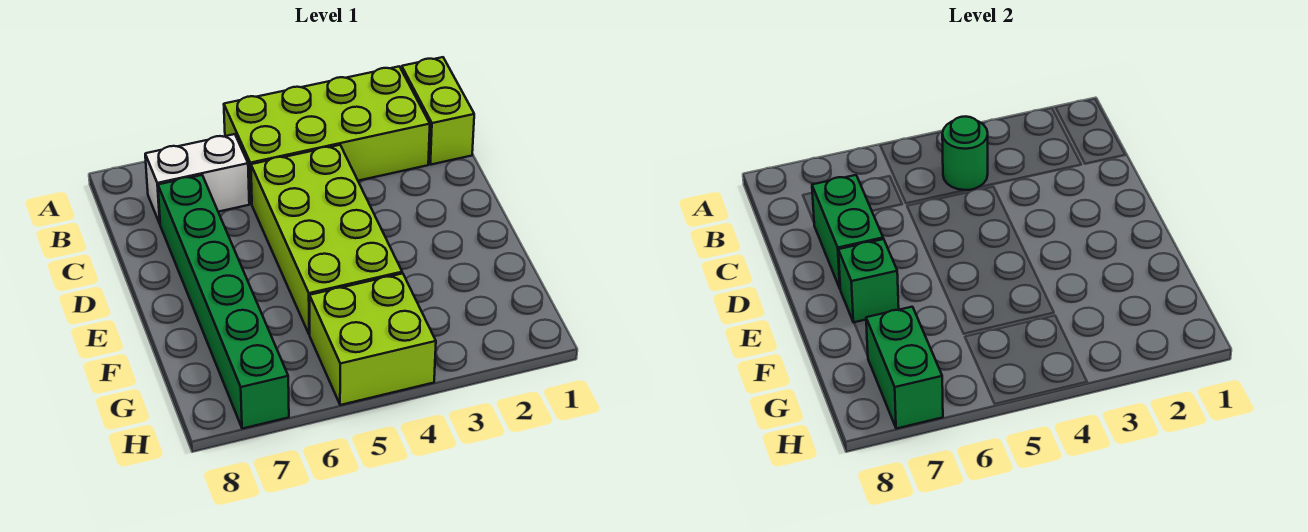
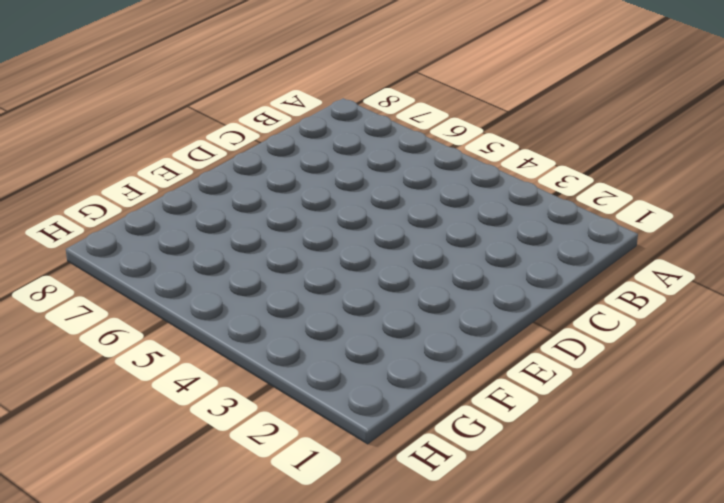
none -> lime brick A1:B1 level 1
none -> lime brick A2:B5 level 1

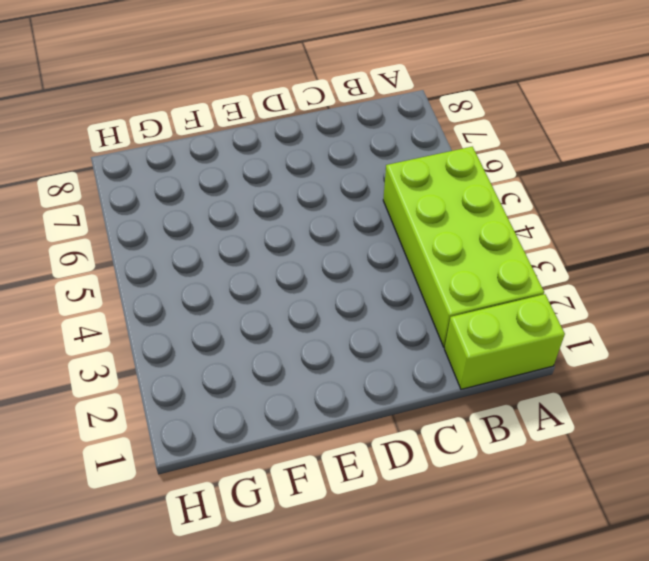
none -> white brick B6:B7 level 1
none -> lime brick C4:F5 level 1

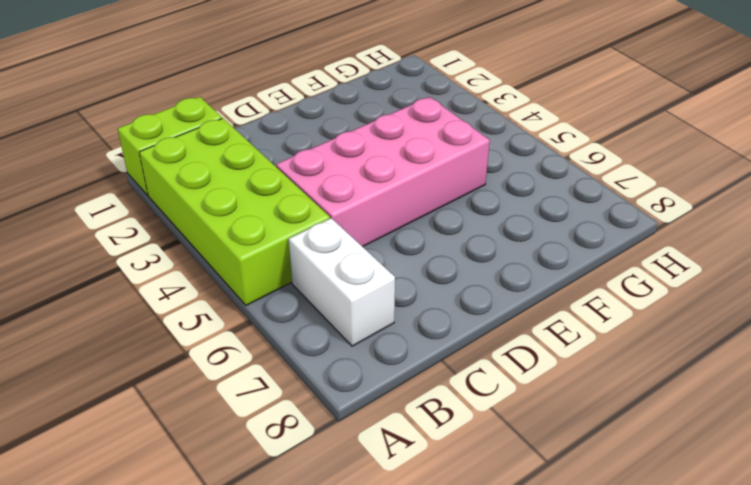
pink brick C4:F5 level 1 -> lime brick C4:F5 level 1
none -> green brick C7:H7 level 1
none -> lime brick G4:H5 level 1

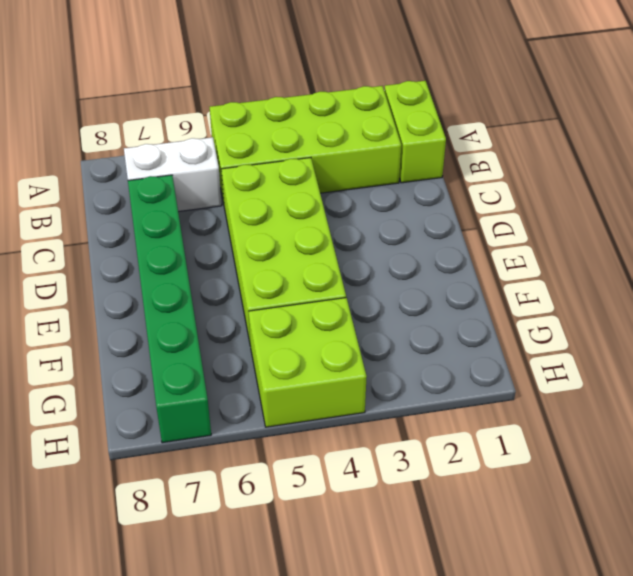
none -> green round brick B4 level 2
none -> green brick C7:D7 level 2

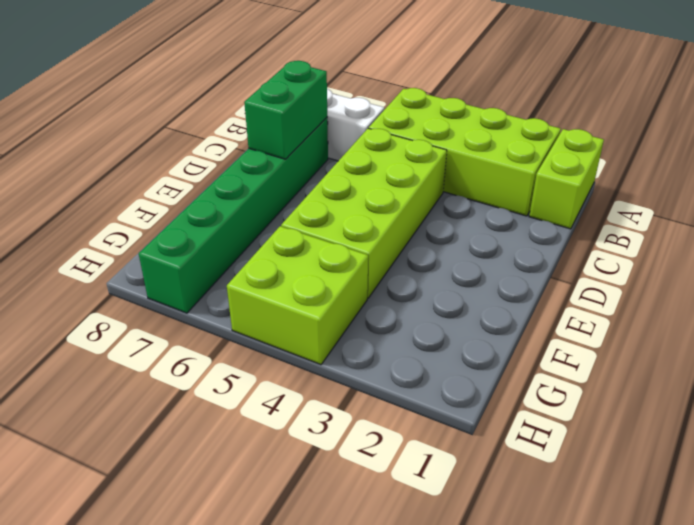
none -> green round brick B4 level 2
none -> green brick E7 level 2

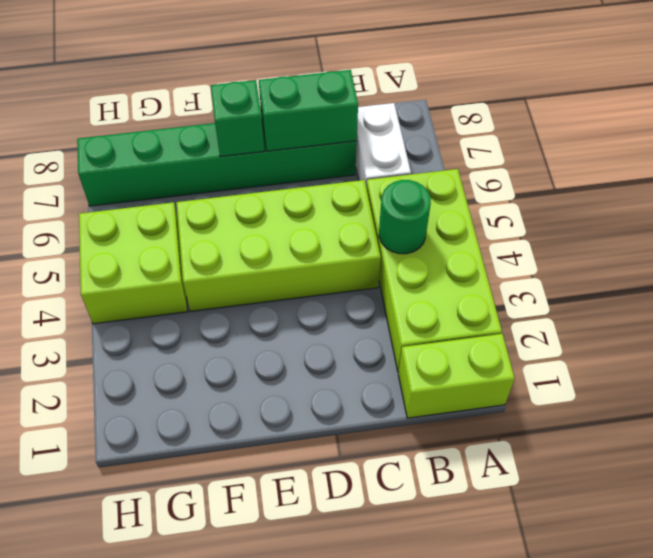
none -> green brick G7:H7 level 2

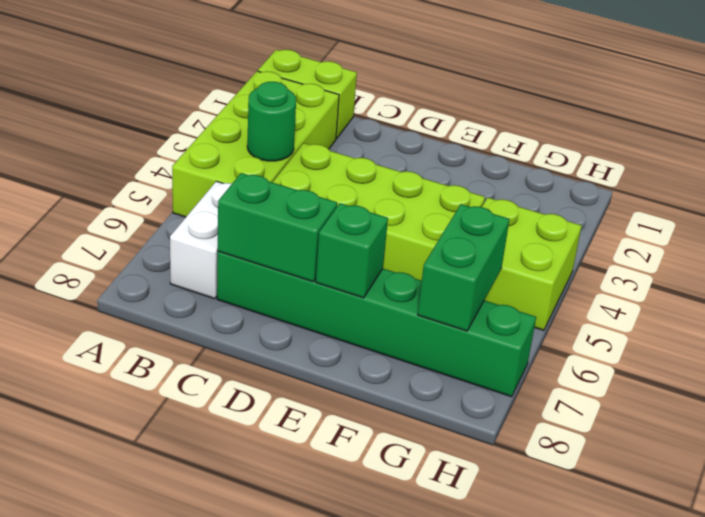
green brick G6:G7 level 2 -> green brick G7:H7 level 2

